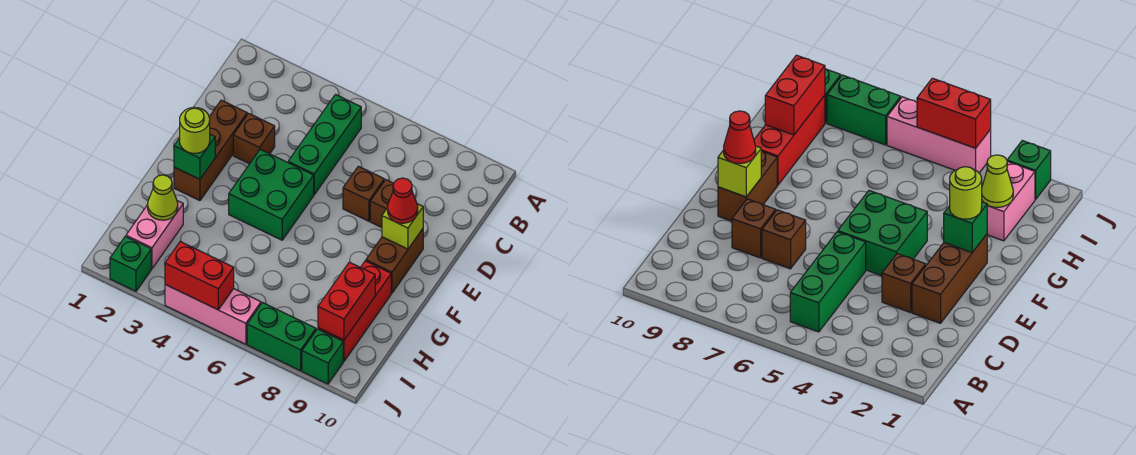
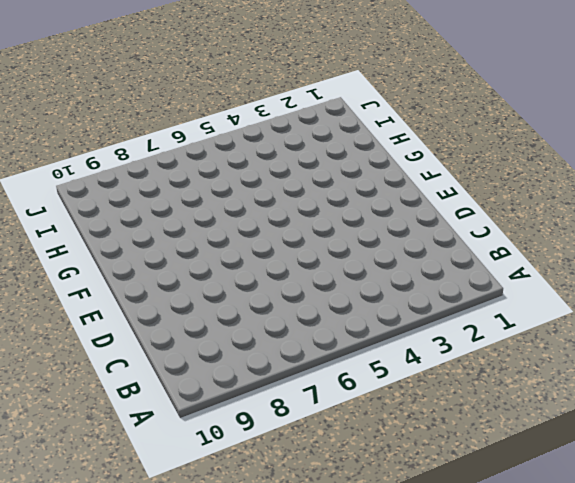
none -> green brick B5:D5 level 1
none -> brown brick D2:F2 level 1
none -> brown brick D3 level 1

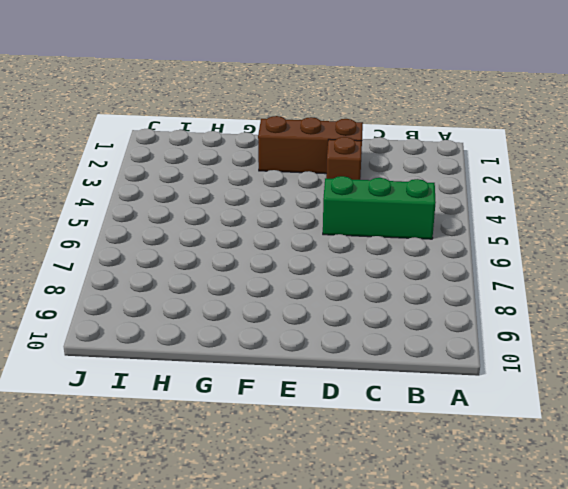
none -> brown brick D7 level 1
none -> brown brick D8 level 1
none -> green brick E4:F5 level 1

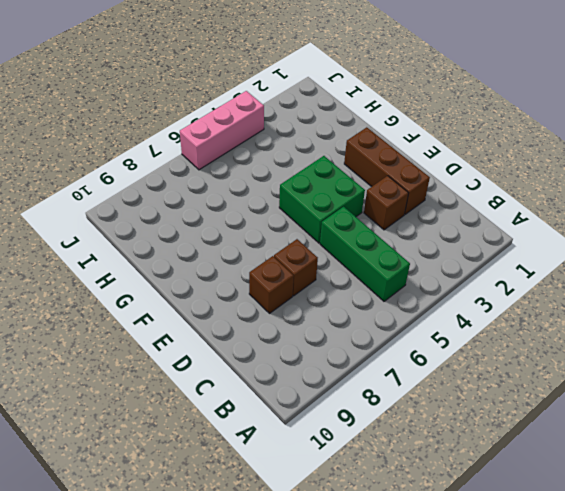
none -> brown brick E9:F9 level 1
none -> red brick G9:I9 level 1
none -> pink brick H2:I2 level 1

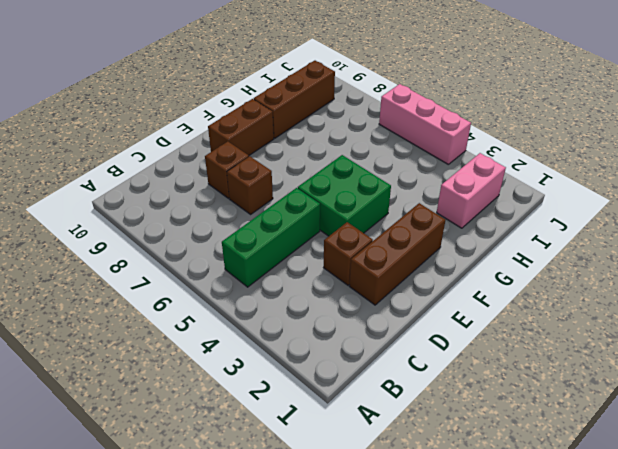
brown brick G9:I9 level 1 -> red brick G9:I9 level 1
none -> green brick J2 level 1
none -> green brick J7:J8 level 1
none -> green brick J9 level 1

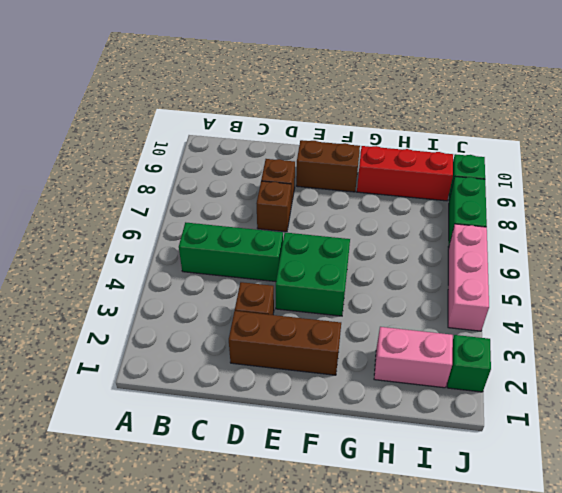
none -> lime brick E9 level 2
none -> green brick F2 level 2
none -> lime cone H2 level 2

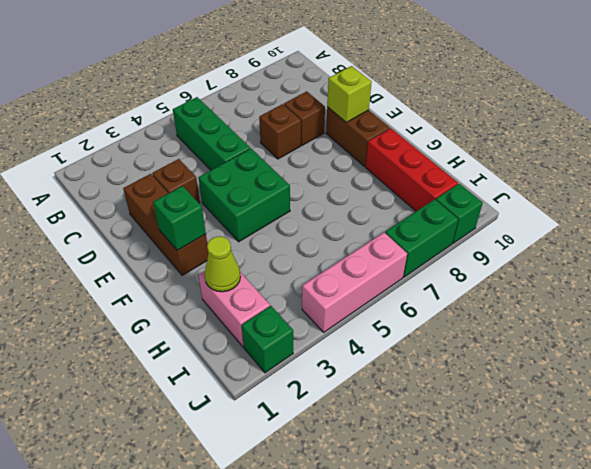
none -> red brick H9:I9 level 2
none -> red brick J4:J5 level 2
none -> red cone E9 level 3

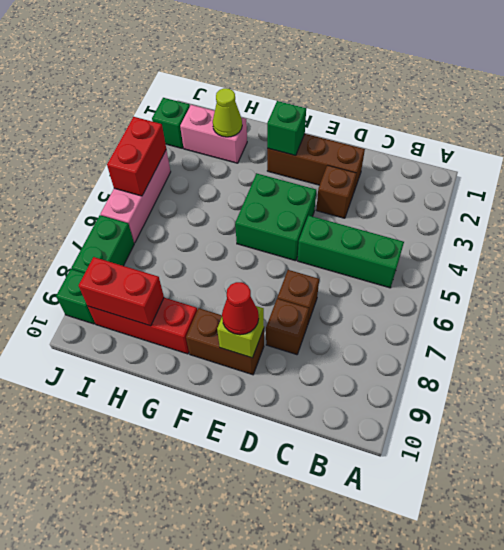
none -> lime round brick F2 level 3

